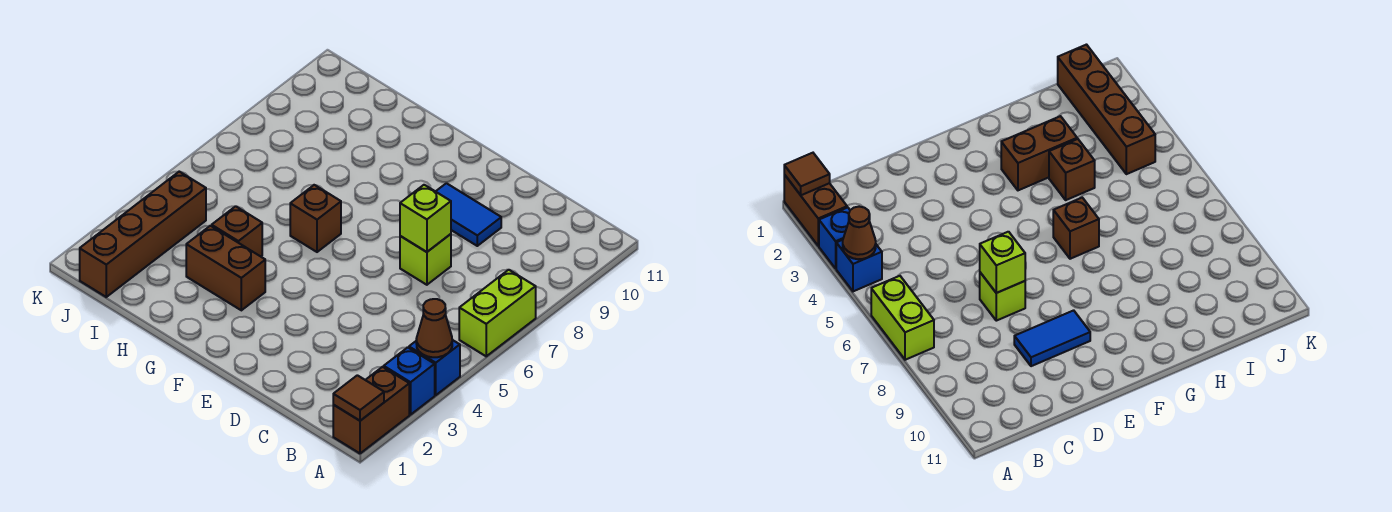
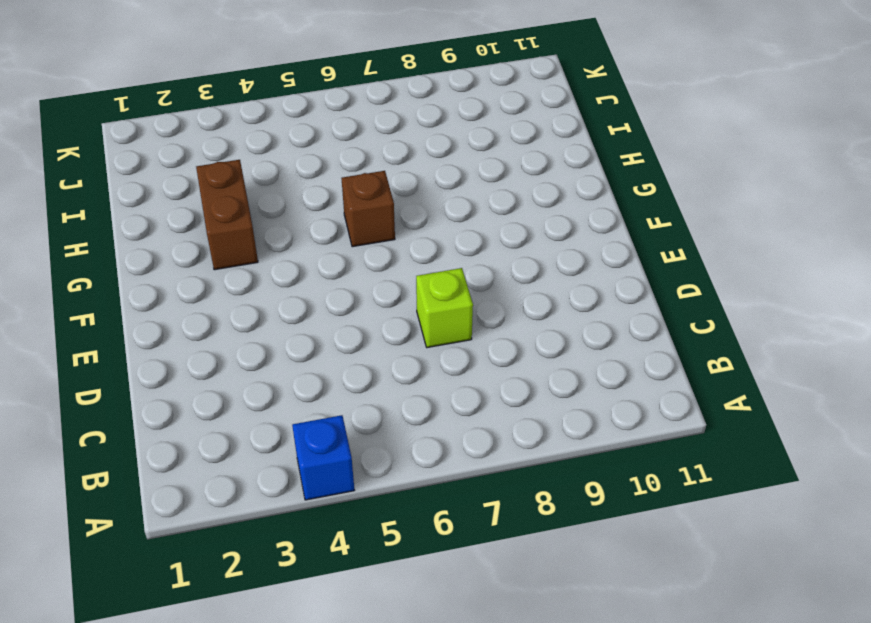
none -> brown brick A1:A2 level 1
none -> blue brick A3 level 1
none -> lime brick A6:A7 level 1

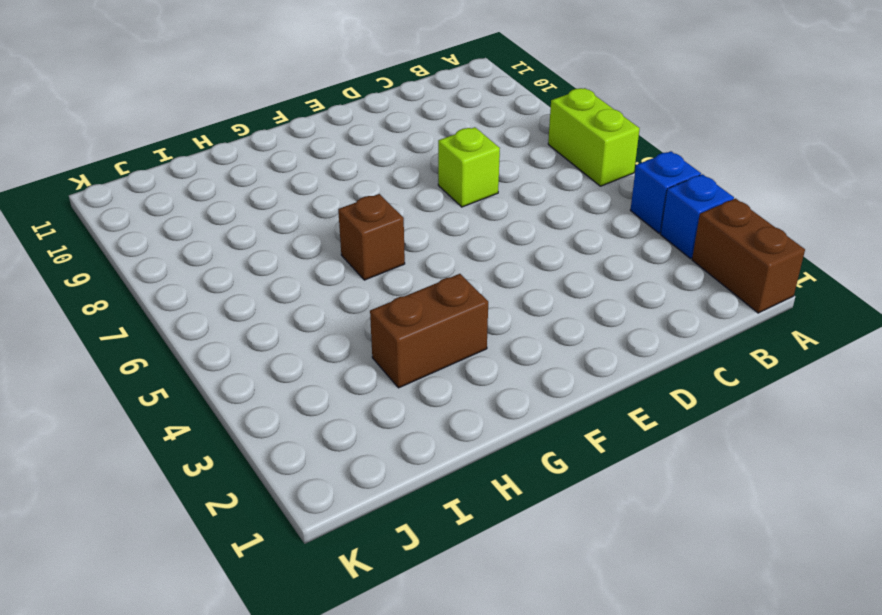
none -> blue tile D9:E9 level 1
none -> brown brick H4 level 1
none -> brown brick J1:J4 level 1

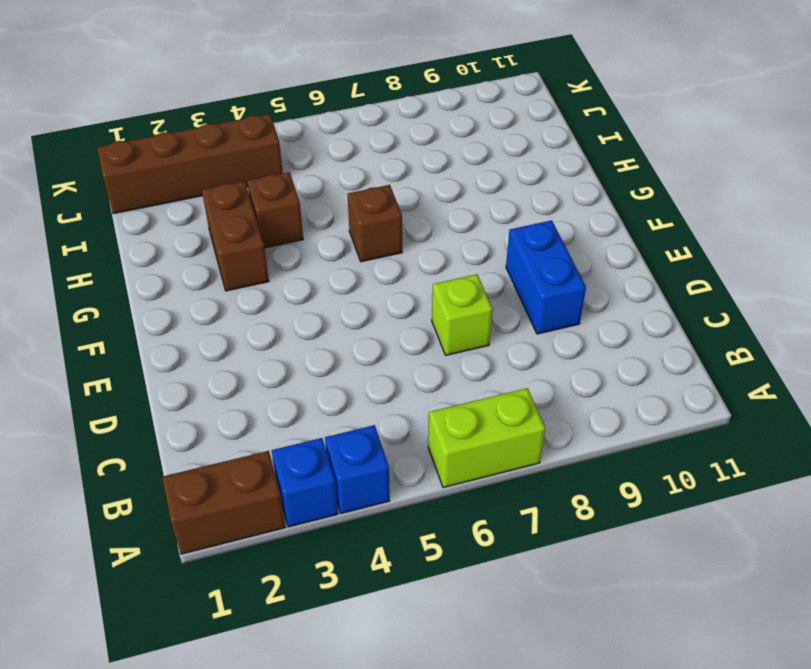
blue brick D9:E9 level 1 -> blue tile D9:E9 level 1
none -> brown tile A1 level 2
none -> brown cone A4 level 2
none -> lime brick D7 level 2

